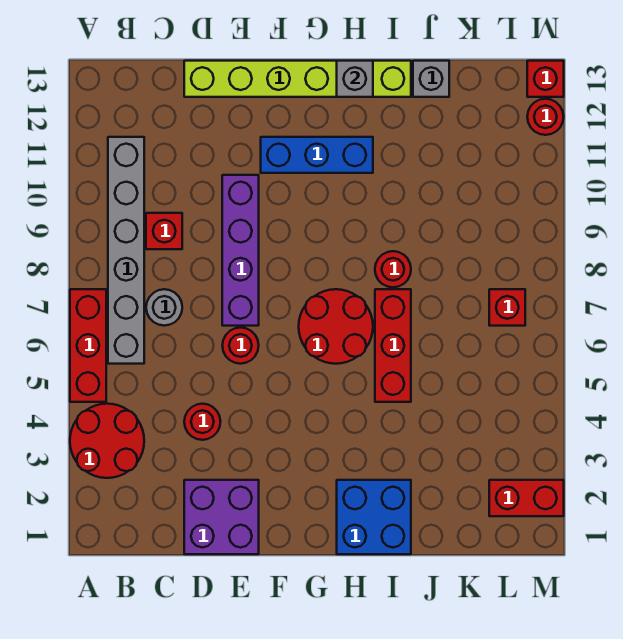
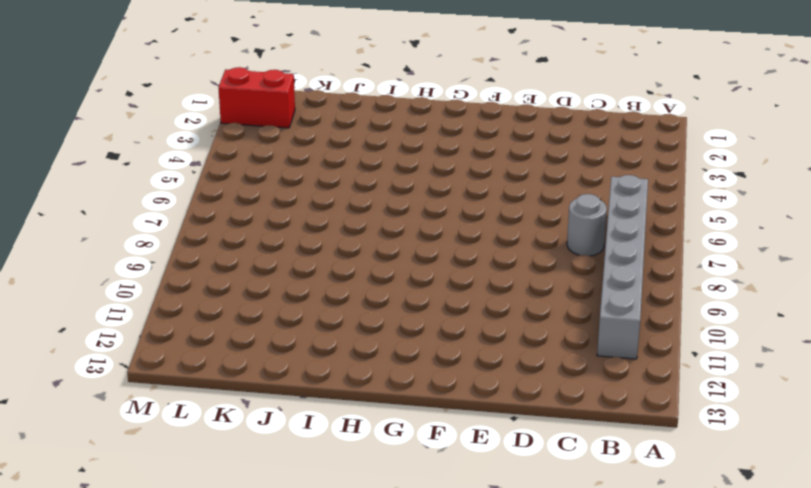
none -> red round brick A3:B4 level 1
none -> red brick A5:A7 level 1
none -> red brick C9 level 1

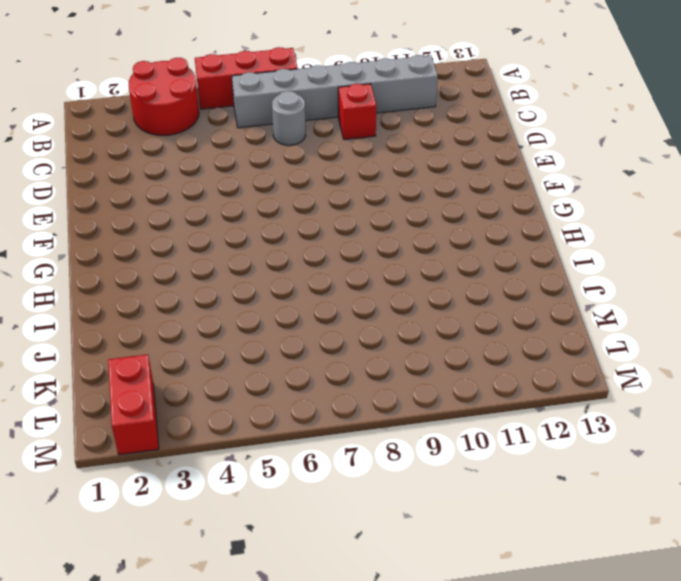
none -> purple brick D1:E2 level 1
none -> red round brick D4 level 1
none -> lime brick D13:I13 level 1

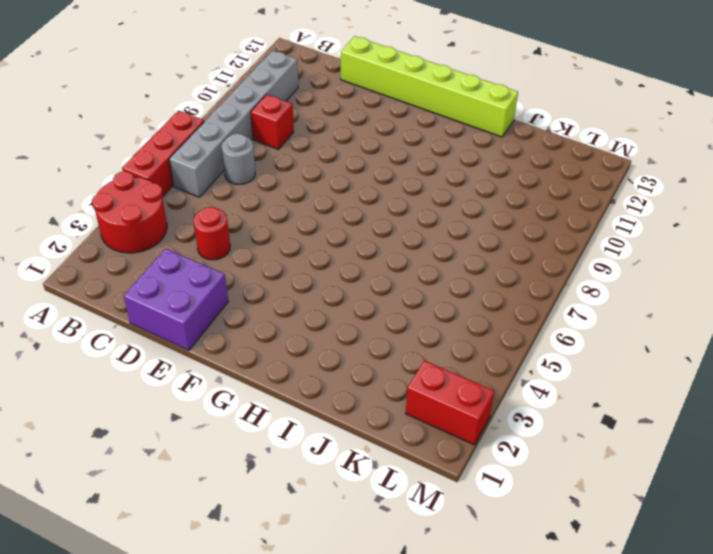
none -> red round brick E6 level 1
none -> purple brick E7:E10 level 1
none -> blue brick F11:H11 level 1

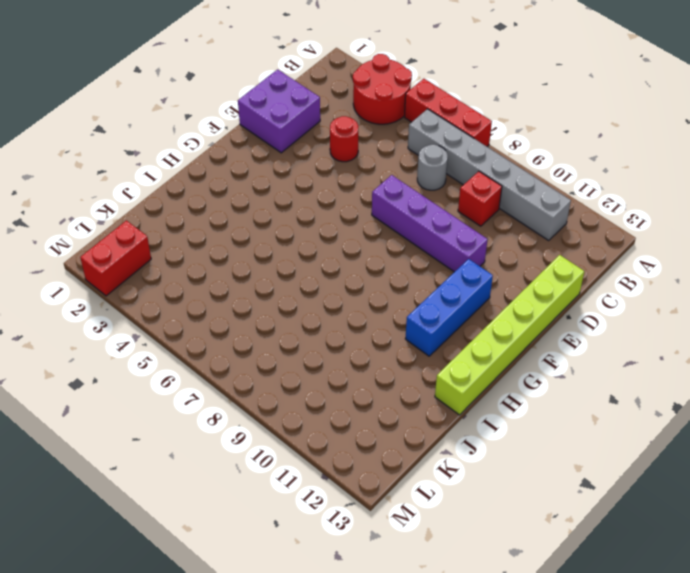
none -> red round brick E6 level 1
none -> red round brick G6:H7 level 1
none -> blue brick H1:I2 level 1

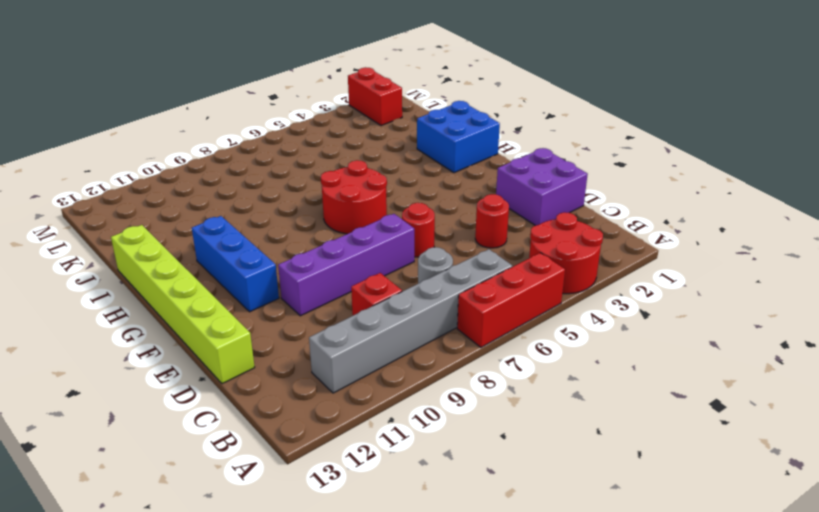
none -> red brick I5:I7 level 1
none -> red round brick I8 level 1
none -> grey brick J13 level 1

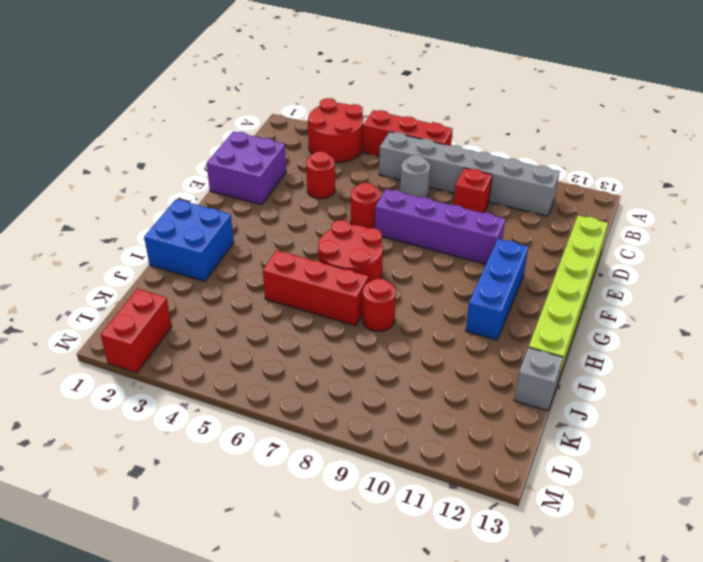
none -> red brick L7 level 1
none -> red round brick M12 level 1
none -> red brick M13 level 1

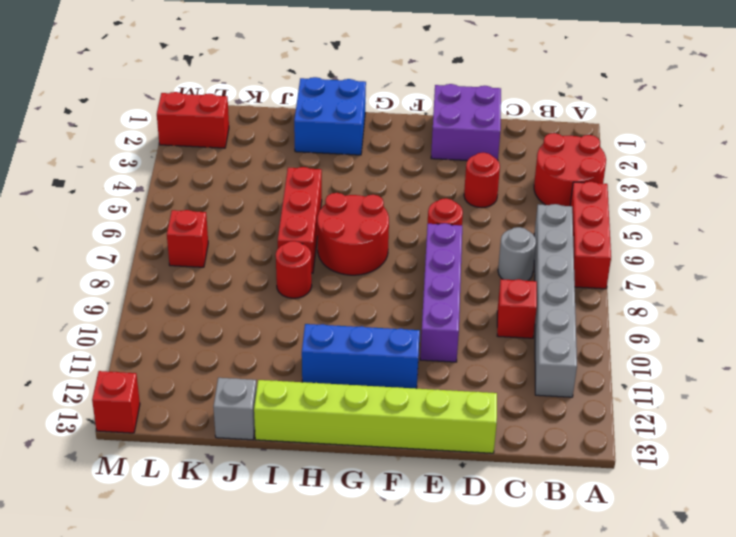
none -> red round brick M12 level 1
none -> grey brick H13 level 2

